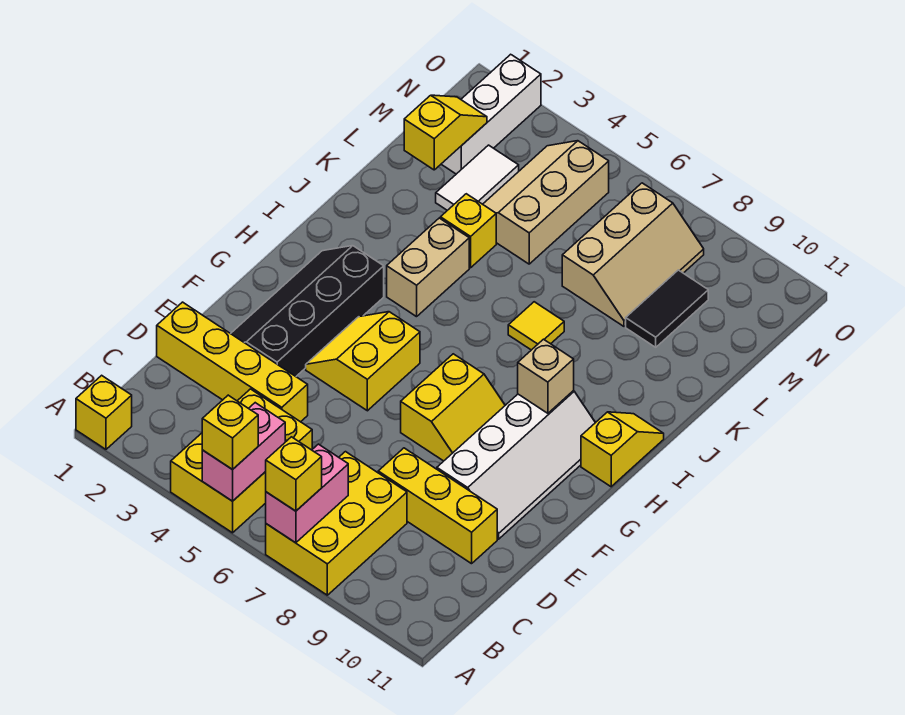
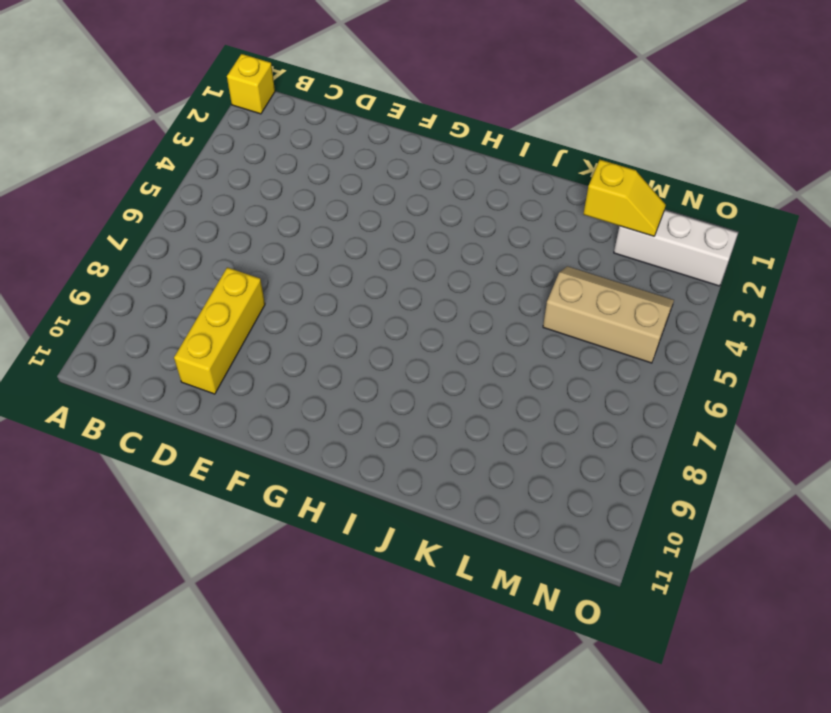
none -> yellow brick A4:C5 level 1
none -> yellow brick A7:C8 level 1
none -> yellow brick D1:D4 level 1

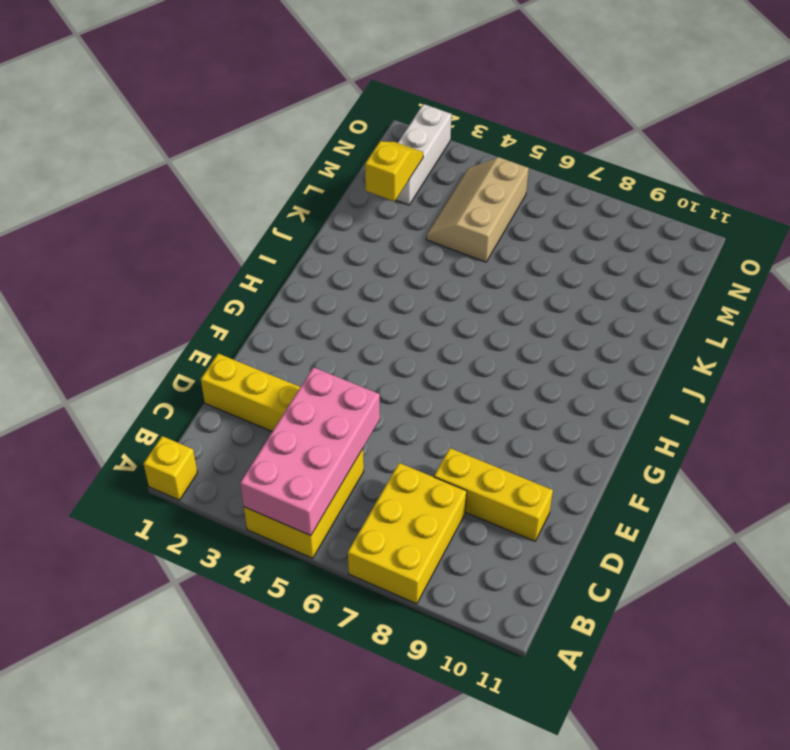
pink brick A4:D5 level 2 -> pink brick A5:B5 level 2
none -> black slope E2:H3 level 1 top 3
none -> white slope E9:H10 level 1 top 9
none -> yellow slope F4:G5 level 1 top 5

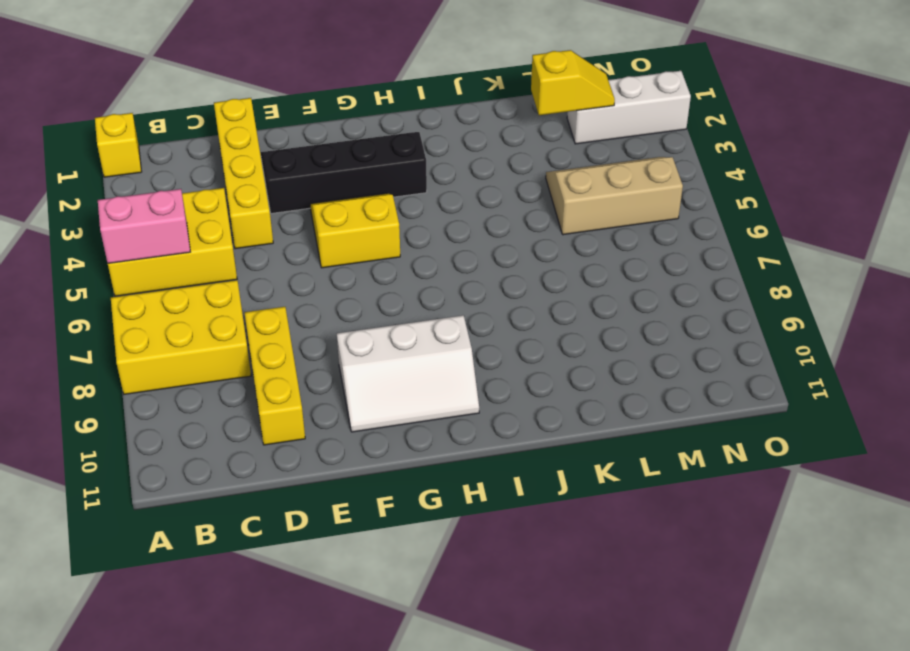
white slope F9:H10 level 1 top 9 -> white slope E9:H10 level 1 top 9
none -> yellow slope F7:G8 level 1 top 7
none -> yellow slope H11:I11 level 1 top H
none -> tan brick I4:J4 level 1

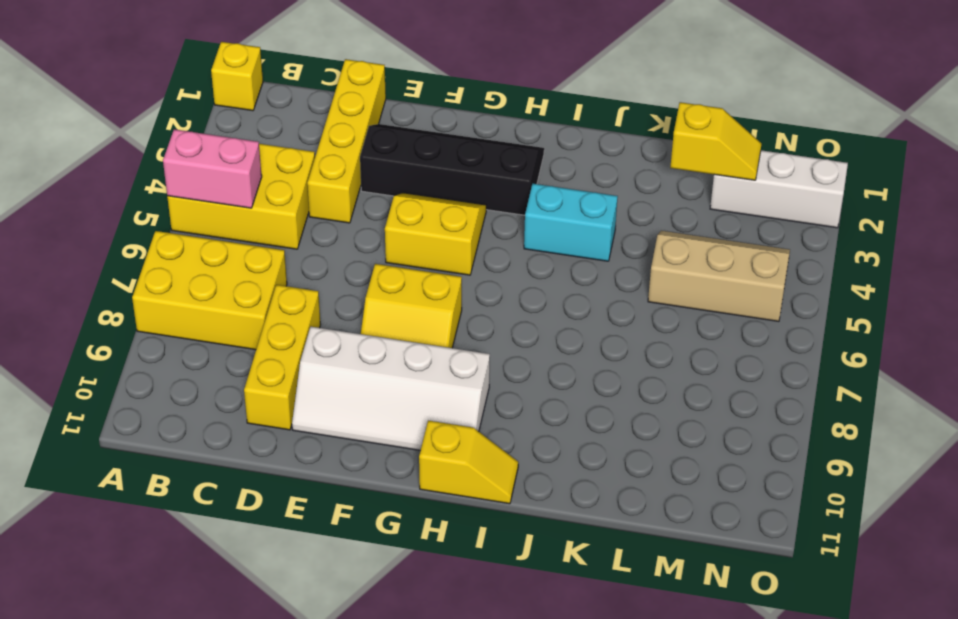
cyan brick I4:J4 level 1 -> tan brick I4:J4 level 1
none -> yellow tile J7 level 1
none -> yellow brick K4 level 1
none -> white tile L3:M3 level 1

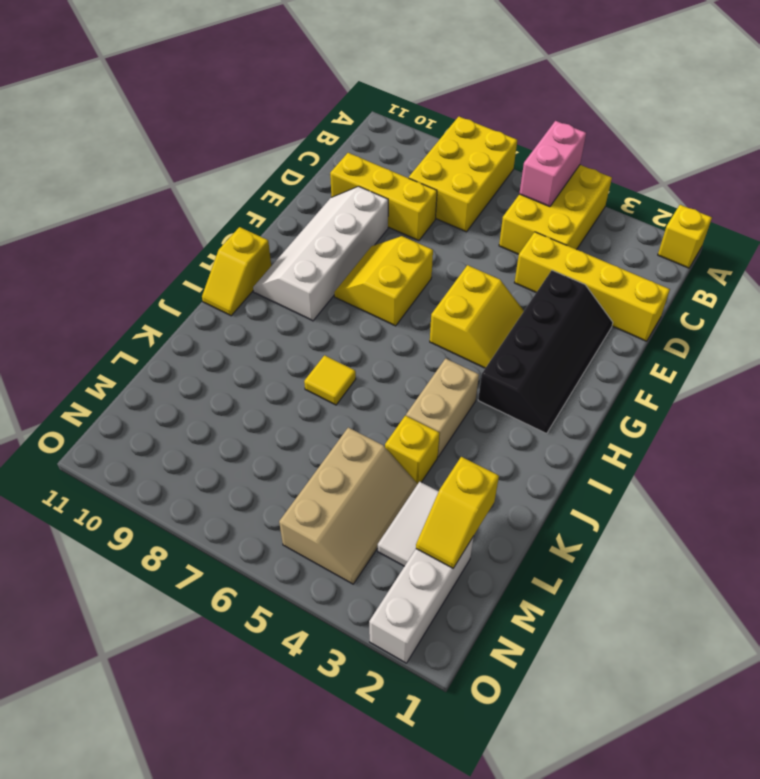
none -> tan slope L7:N8 level 1 top 7
none -> black tile L9:M9 level 1
none -> pink brick A7:B7 level 2

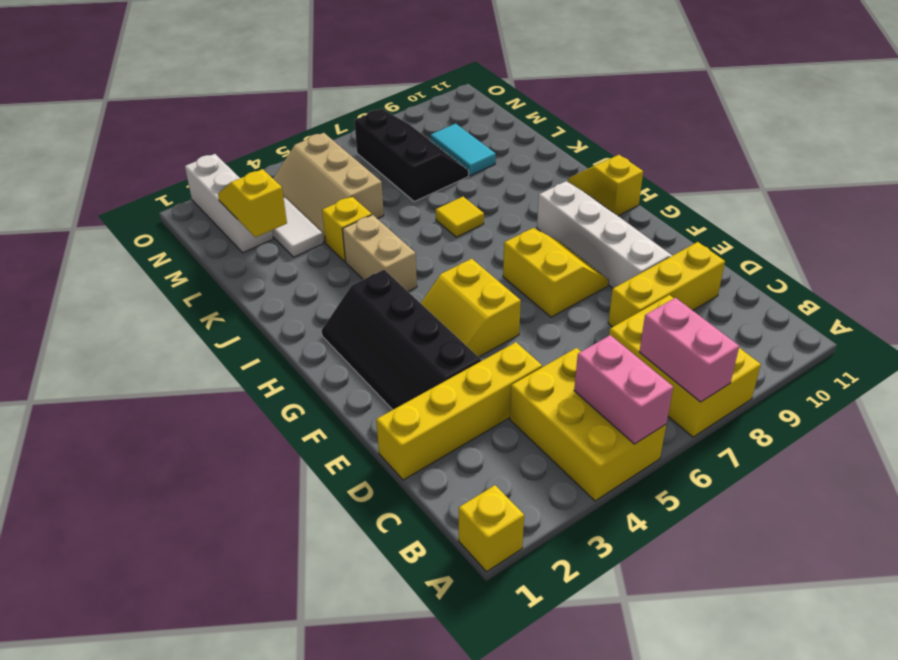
black slope L7:N8 level 1 top 7 -> tan slope L7:N8 level 1 top 7
cyan tile L9:M9 level 1 -> black tile L9:M9 level 1
none -> tan brick H9 level 2
none -> yellow brick A5 level 3
none -> yellow brick A7 level 3

